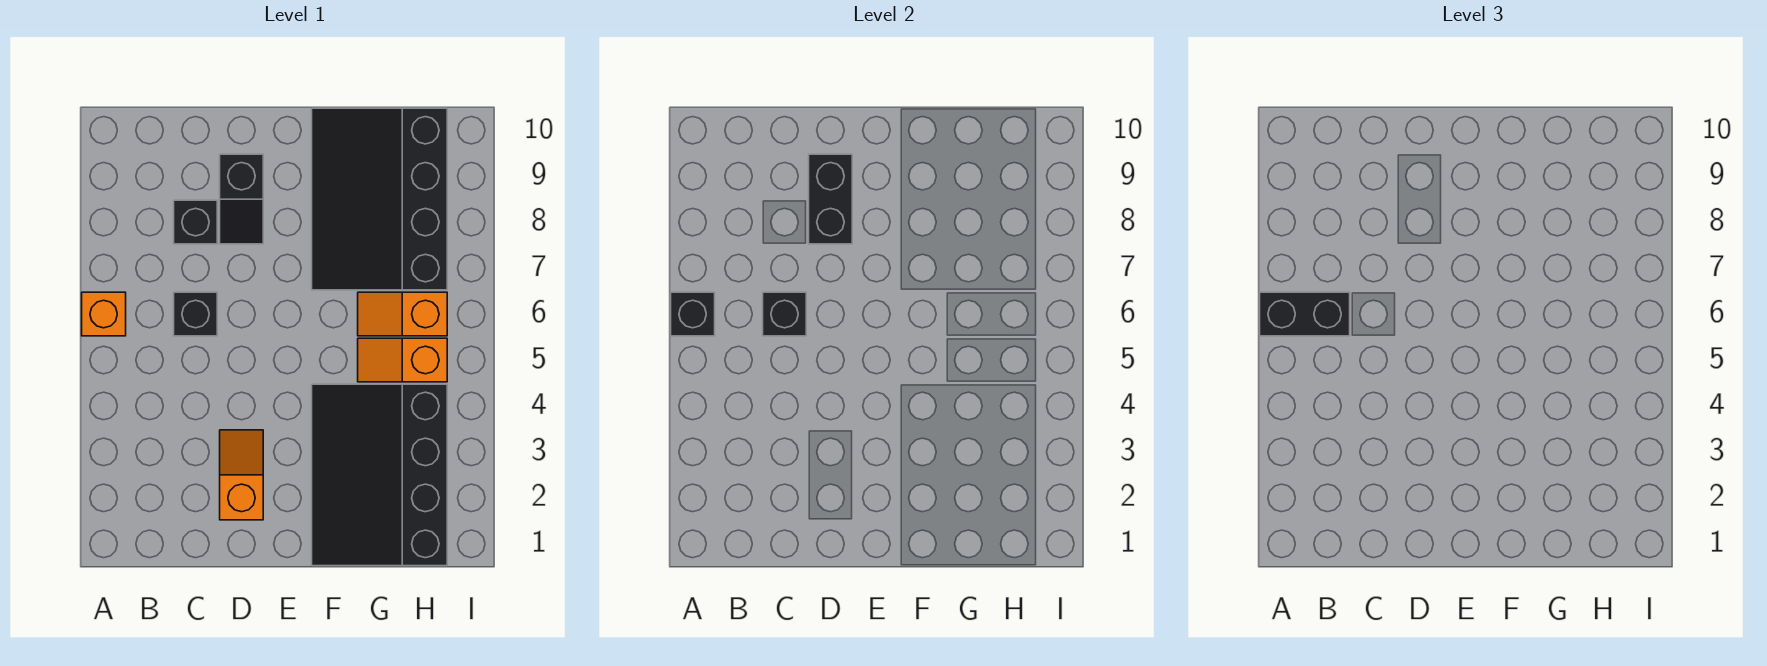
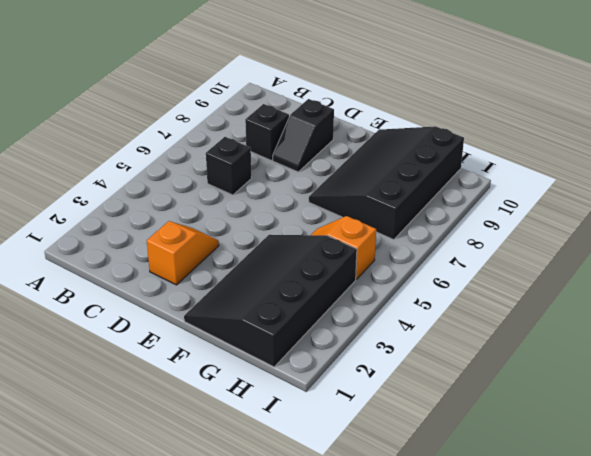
none -> orange brick A6 level 1
none -> orange slope G6:H6 level 1 top H
none -> black brick A6 level 2

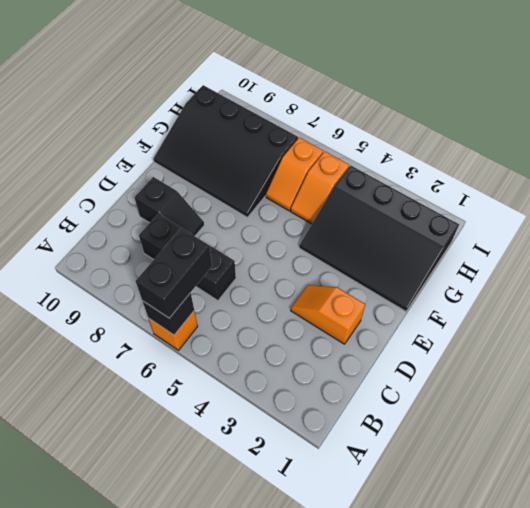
none -> black brick C6 level 2
none -> black brick D8:D9 level 2

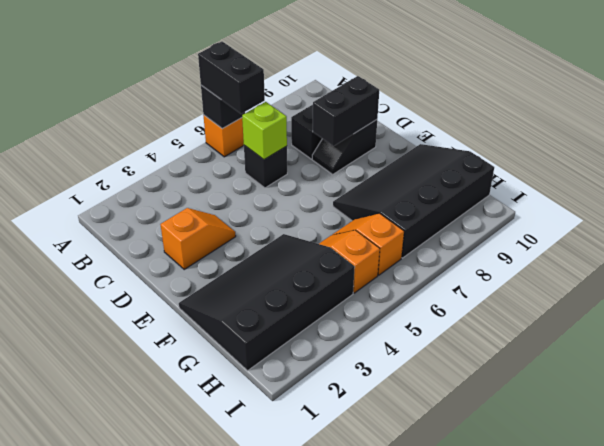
lime brick C6 level 2 -> black brick C6 level 2

